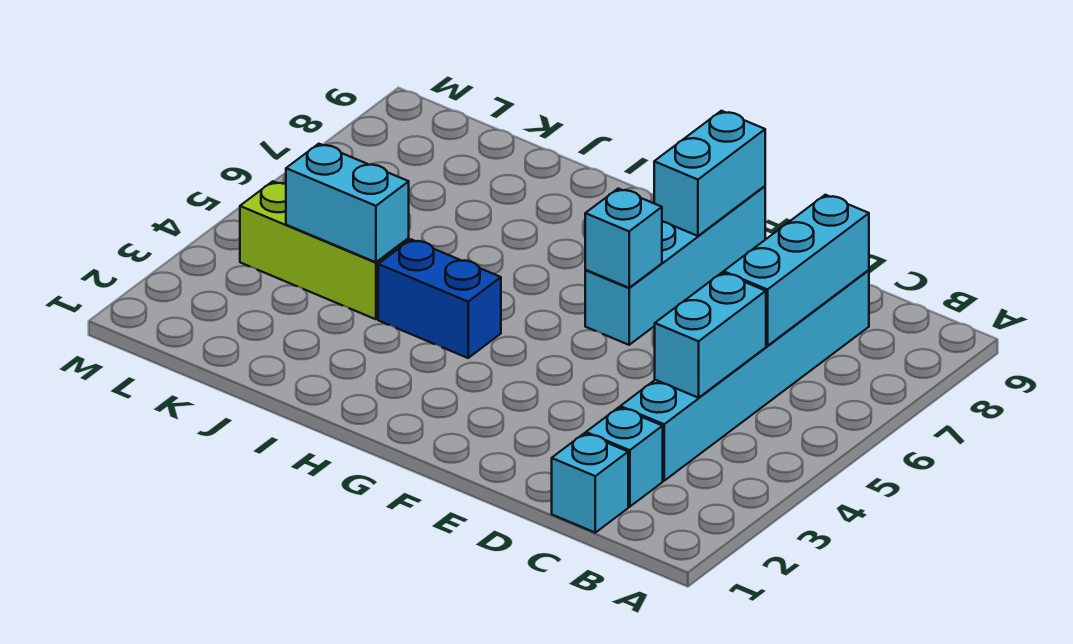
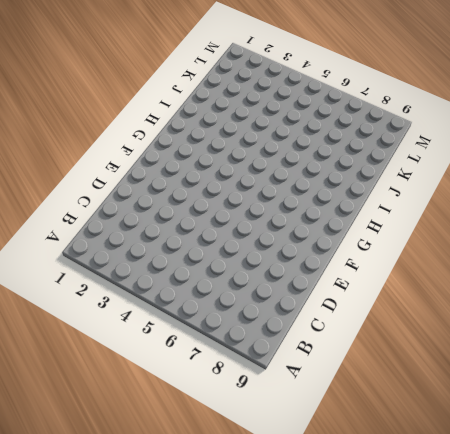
none -> cyan brick C1 level 1
none -> cyan brick C2 level 1

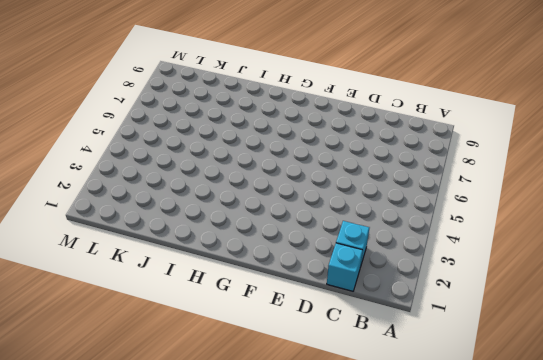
none -> cyan brick C3:C8 level 1
none -> cyan brick F6:F9 level 1

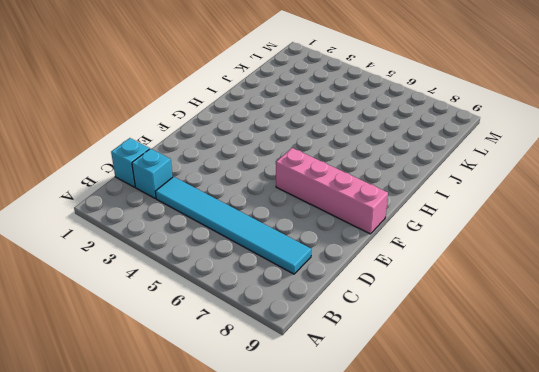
cyan tile C3:C8 level 1 -> cyan brick C3:C8 level 1
pink brick F6:F9 level 1 -> cyan brick F6:F9 level 1
none -> blue brick H4:I4 level 1
none -> lime brick J4:L4 level 1

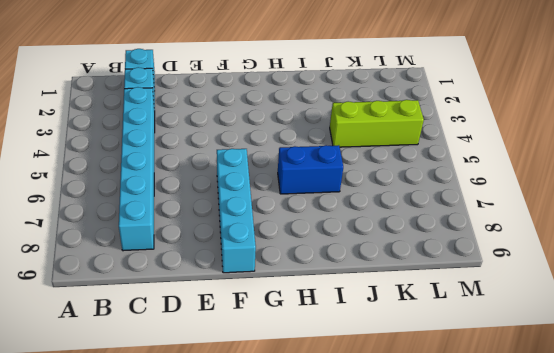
blue brick H6:I6 level 1 -> blue brick H4:I4 level 1
none -> cyan brick C4:C5 level 2
none -> cyan brick C6:C8 level 2

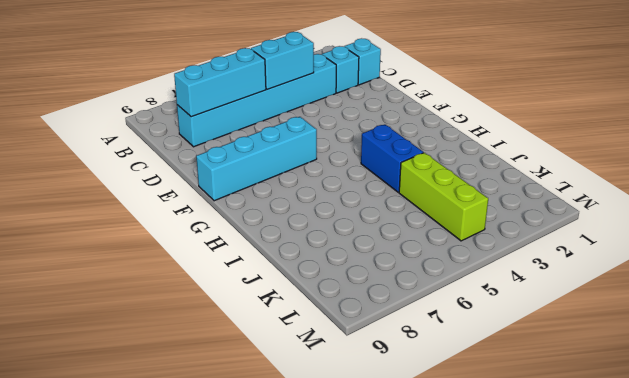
none -> cyan brick F6 level 2
none -> cyan brick F8:F9 level 2

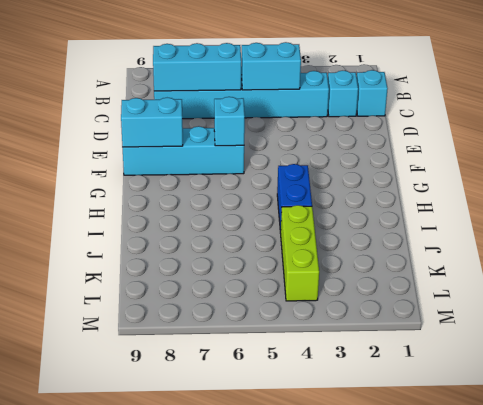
none -> cyan brick J4:K4 level 2

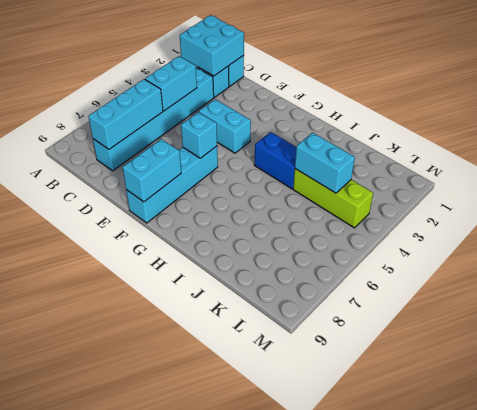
cyan brick B1:C2 level 2 -> none
cyan brick E4:F4 level 1 -> none

